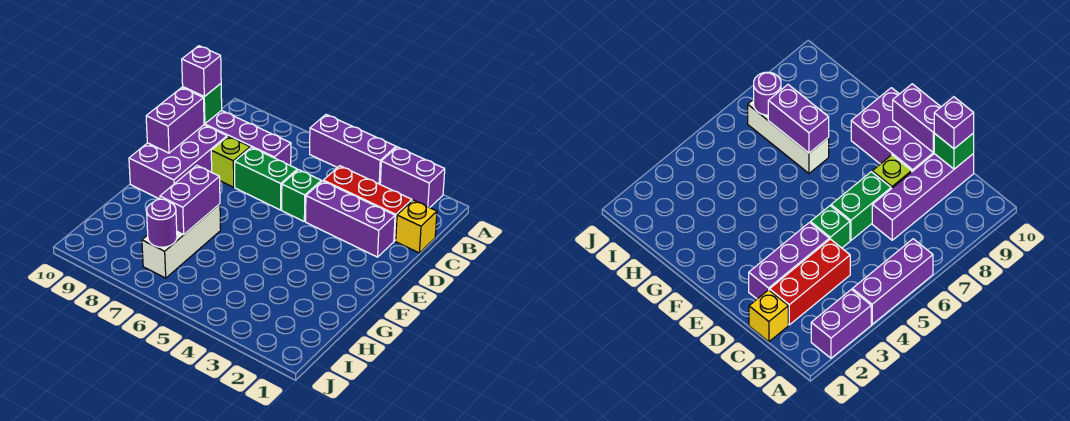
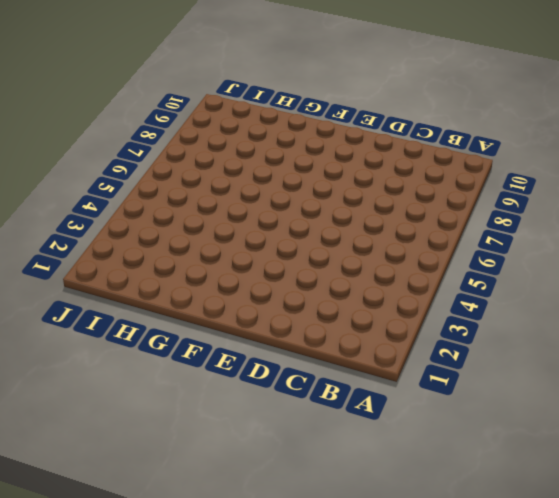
none -> purple brick A2:A3 level 1
none -> purple brick A4:A6 level 1
none -> yellow brick C1 level 1

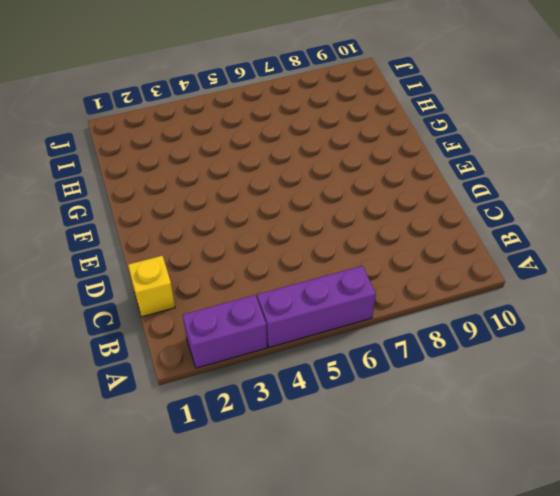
none -> red brick C2:C4 level 1
none -> purple brick C7:C10 level 1
none -> purple brick D2:D4 level 1

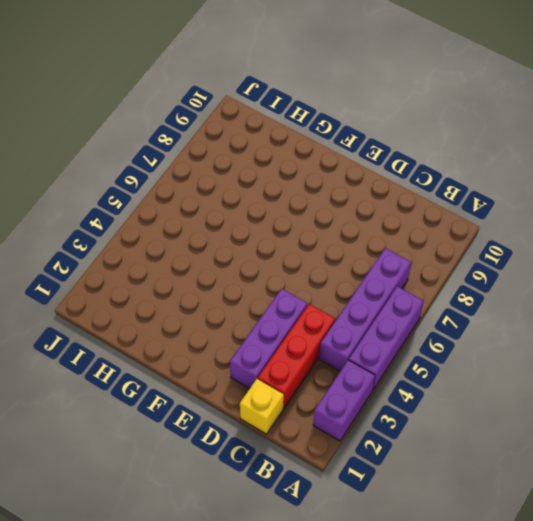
purple brick B4:B7 level 1 -> purple brick C7:C10 level 1
none -> green brick D5 level 1
none -> green brick D6:D7 level 1
none -> lime brick D8 level 1

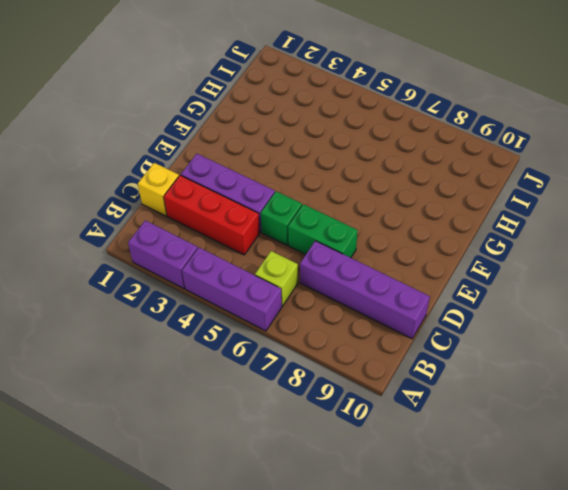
lime brick B6 level 1 -> lime brick D8 level 1
none -> purple brick D9:F10 level 1
none -> white brick G7:I7 level 1
none -> green brick C10 level 2

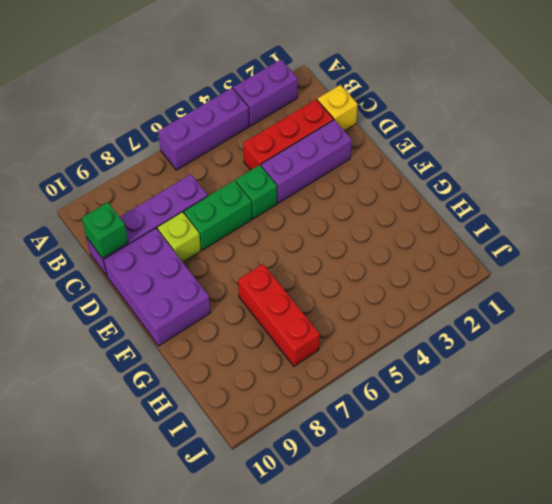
red brick G7:I7 level 1 -> white brick G7:I7 level 1
none -> purple brick D10:E10 level 2
none -> purple brick G7:H7 level 2
none -> purple round brick I7 level 2

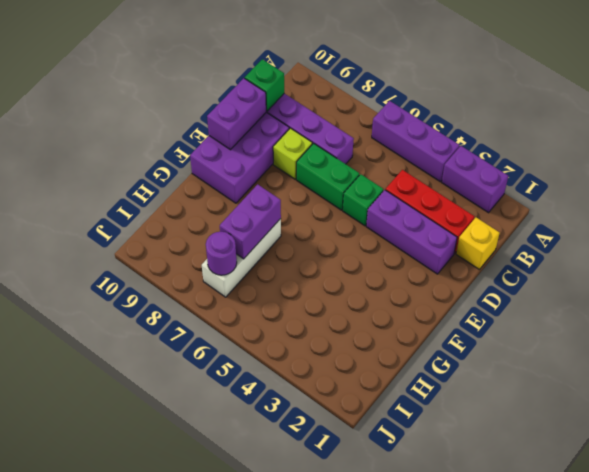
none -> purple brick C10 level 3

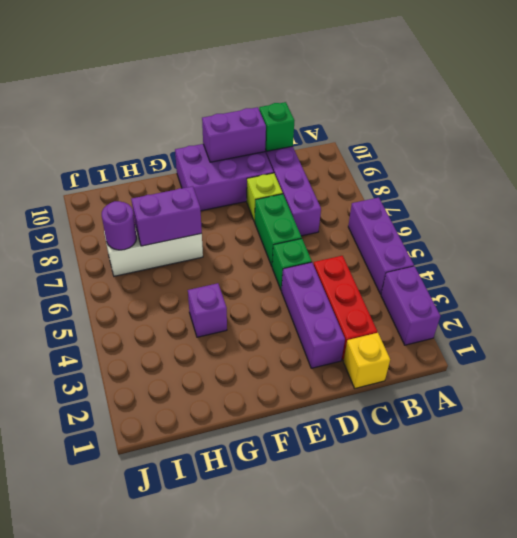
purple brick G4 level 1 -> purple brick C10 level 3

